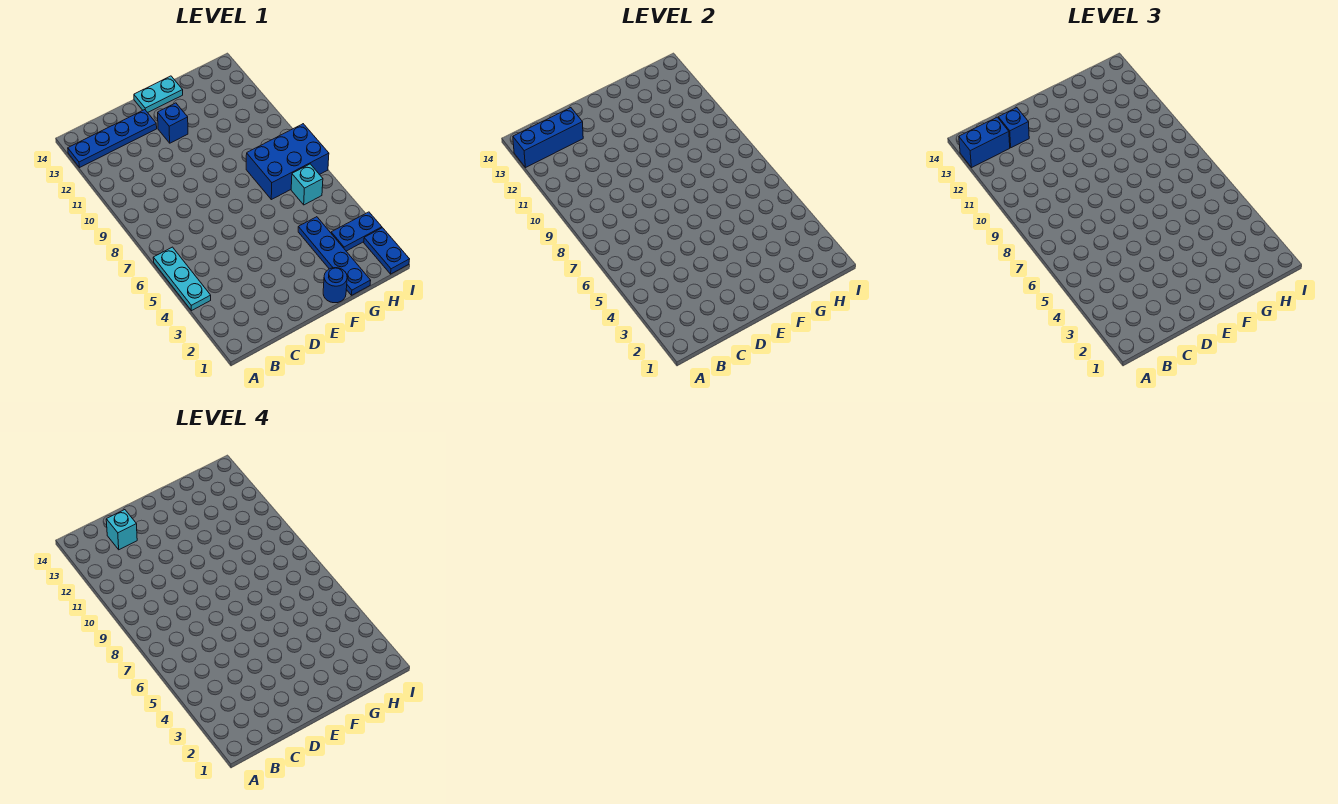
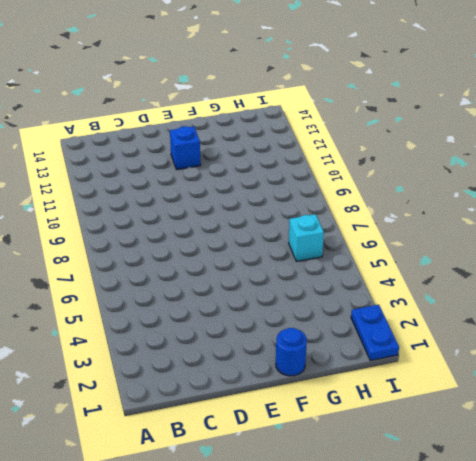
none -> cyan plate A4:A6 level 1
none -> blue plate A13:D13 level 1
none -> cyan plate E14:F14 level 1

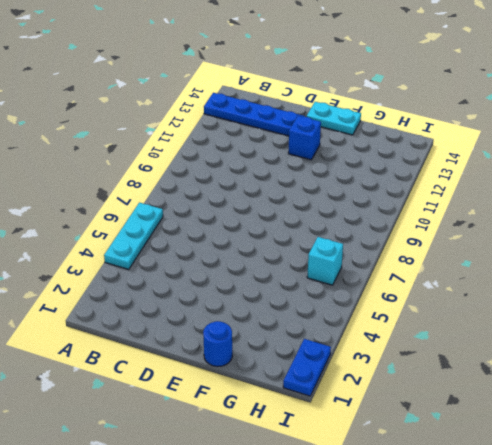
none -> blue plate G1:G4 level 1
none -> blue brick G7:I8 level 1
none -> blue plate H3:I3 level 1

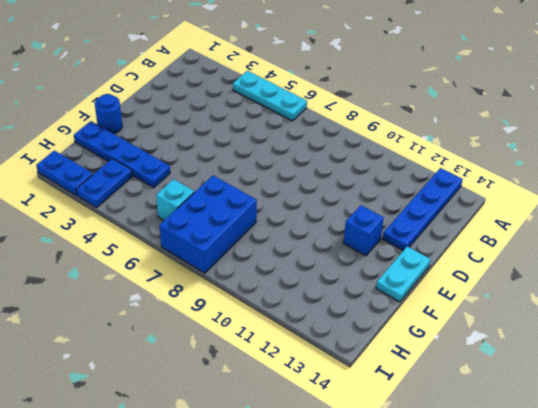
none -> blue brick A13:C13 level 2
none -> blue brick A13:B13 level 3
none -> blue brick C13 level 3

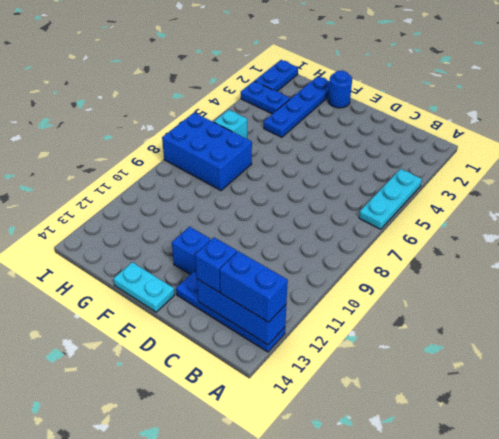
none -> cyan brick C13 level 4

